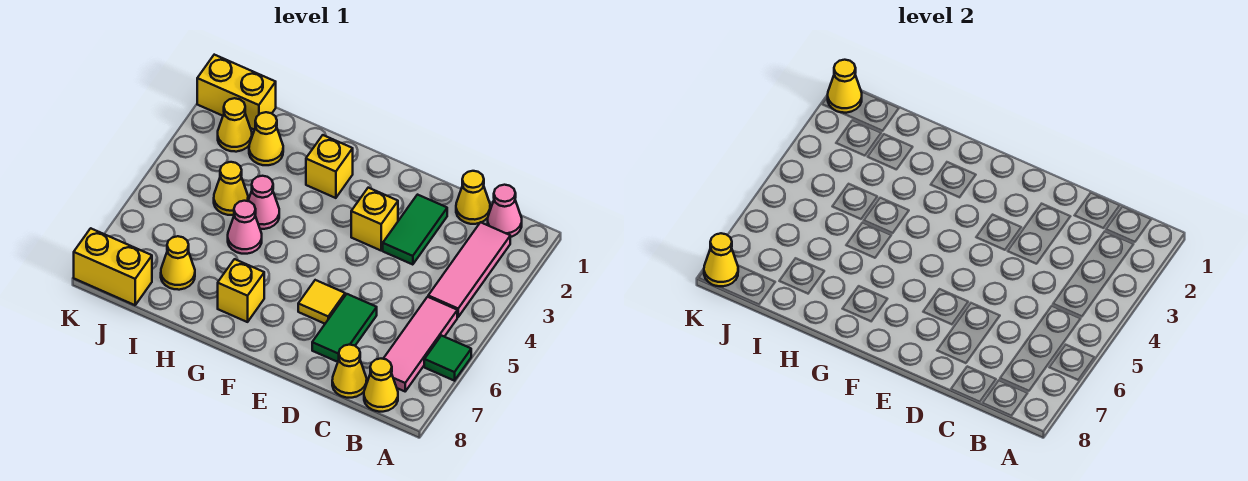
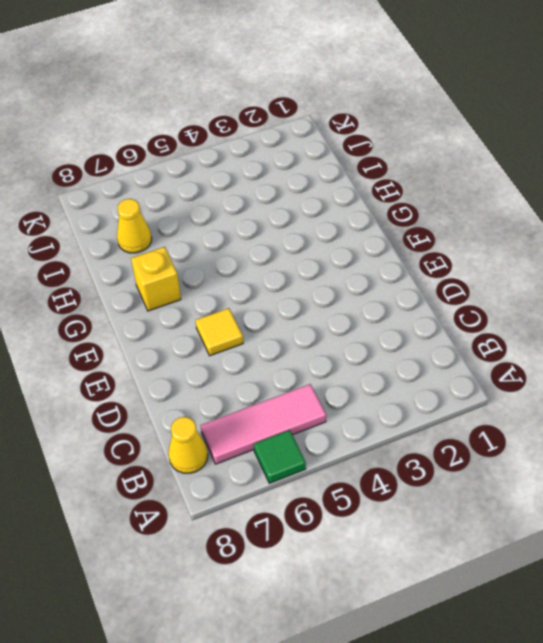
none -> pink cone B1 level 1
none -> pink tile B2:B4 level 1
none -> yellow cone C1 level 1

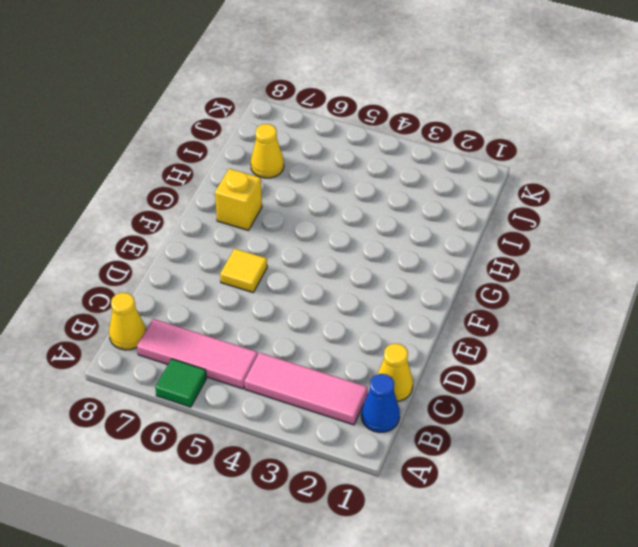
blue cone B1 level 1 -> pink cone B1 level 1
none -> yellow cone C8 level 1
none -> green tile D2:D3 level 1
none -> green tile D6:D7 level 1

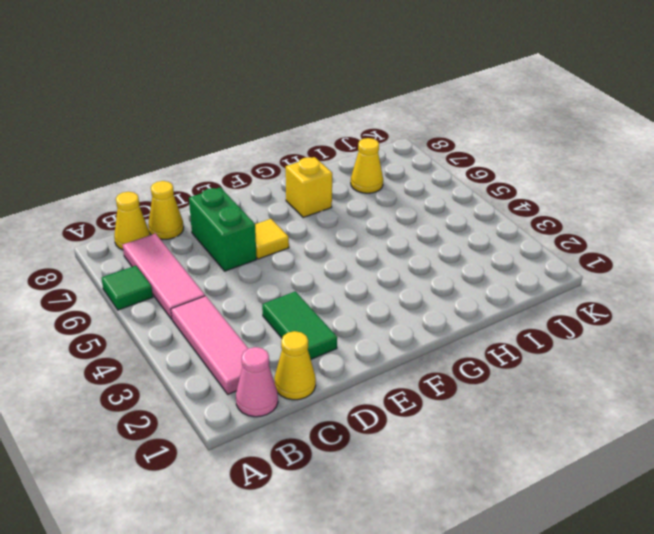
green brick D6:D7 level 1 -> green tile D6:D7 level 1
none -> yellow brick E3 level 1
none -> yellow brick G2 level 1
none -> pink cone H4 level 1

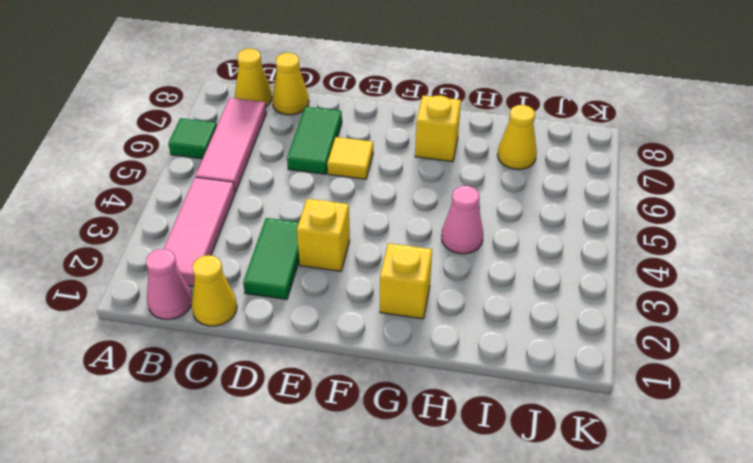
none -> pink cone H5 level 1
none -> yellow cone I2 level 1
none -> yellow cone I4 level 1

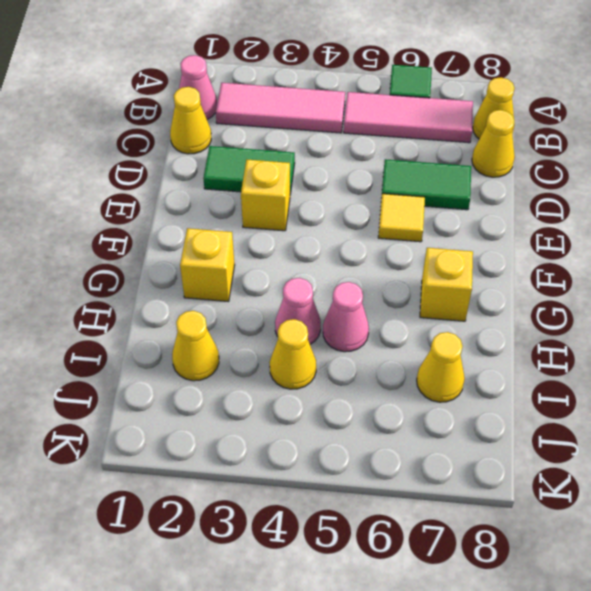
none -> yellow brick J1:K1 level 1
none -> yellow cone J2 level 1
none -> yellow brick J8:K8 level 1

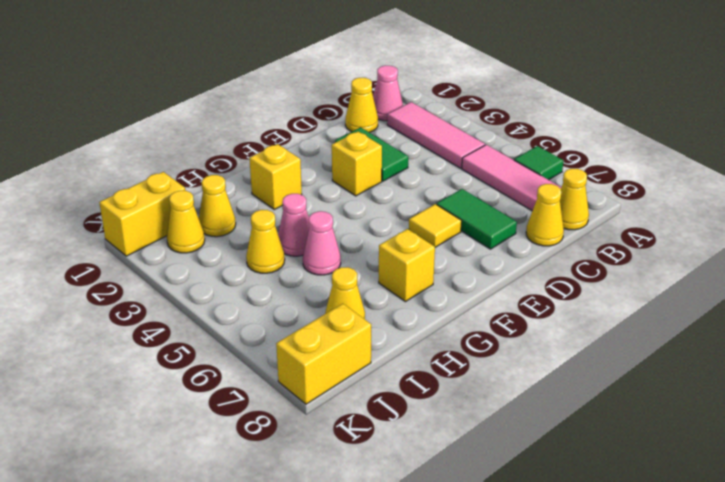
none -> yellow cone K1 level 2
none -> yellow cone K8 level 2

